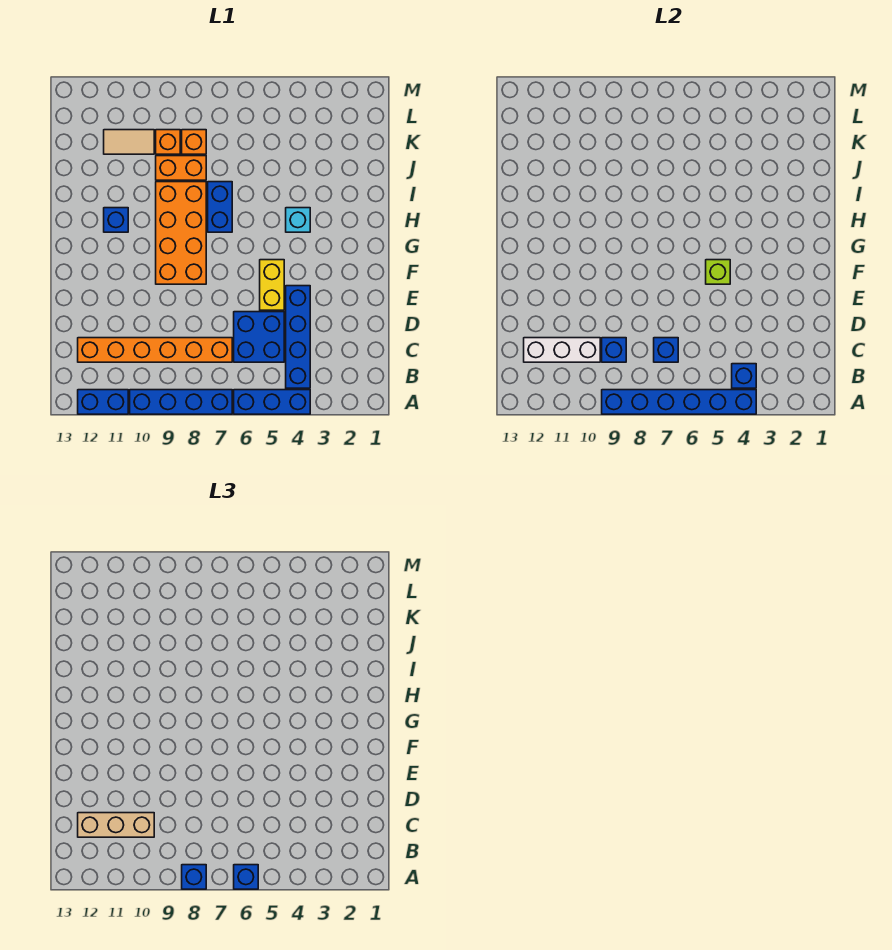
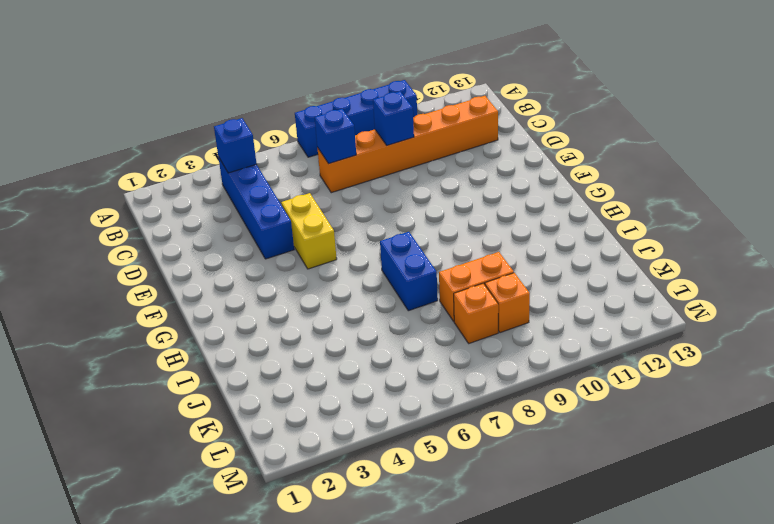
none -> blue brick A4:A6 level 1
none -> blue brick A11:A12 level 1
none -> blue brick C5:D6 level 1

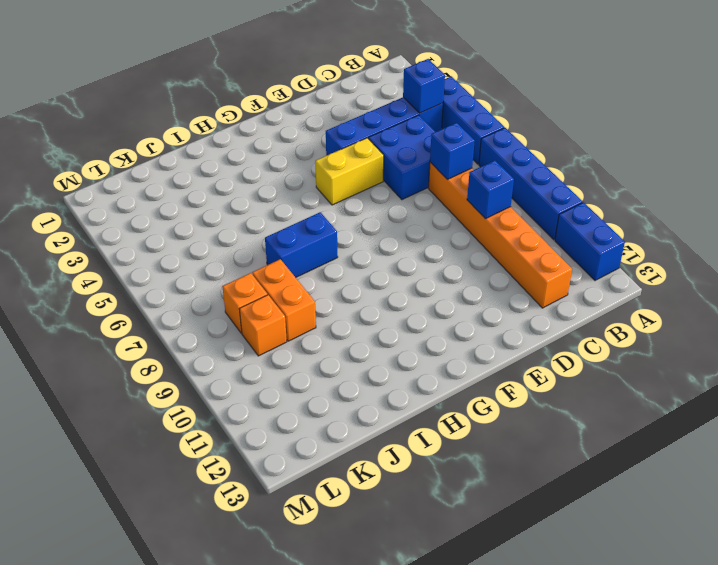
none -> orange brick F8:I9 level 1
none -> cyan brick H4 level 1
none -> blue brick H11 level 1

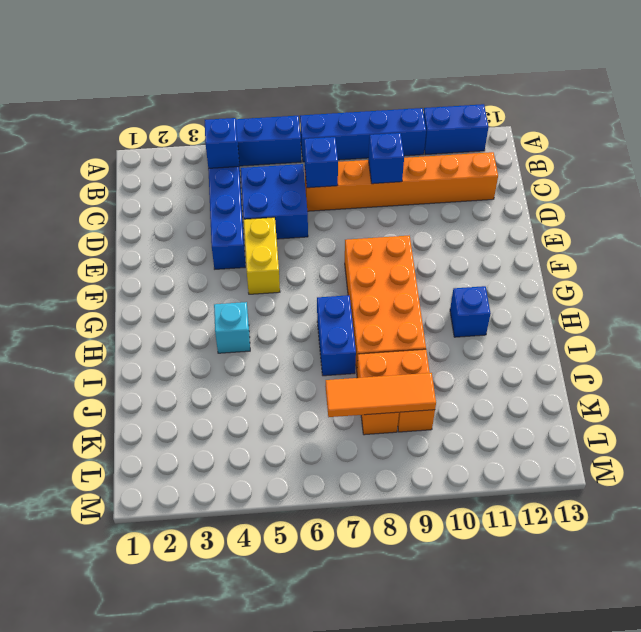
orange tile K7:K9 level 2 -> none
none -> tan tile K10:K11 level 1
none -> blue brick A4:A9 level 2
none -> white brick C10:C12 level 2

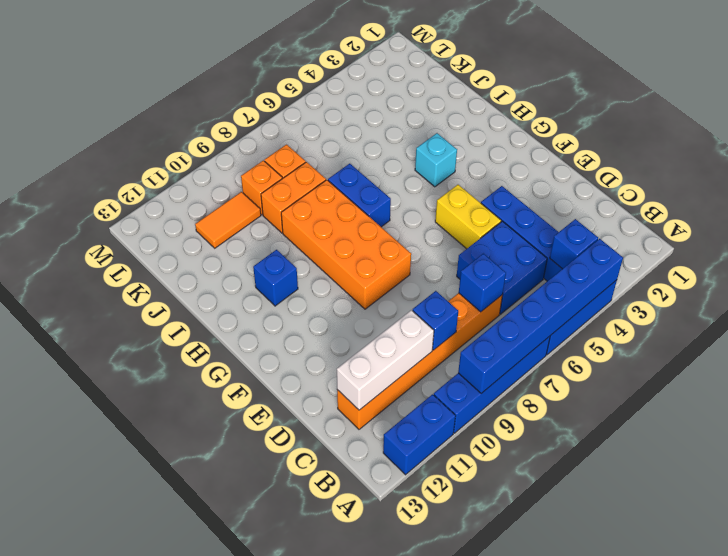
orange tile K10:K11 level 1 -> tan tile K10:K11 level 1
none -> lime brick F5 level 2
none -> blue brick A6 level 3
none -> blue brick A8 level 3

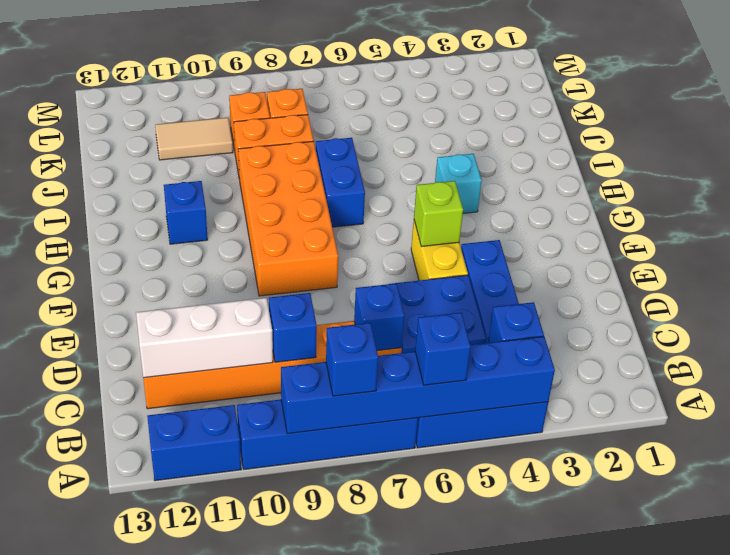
none -> tan brick C10:C12 level 3

